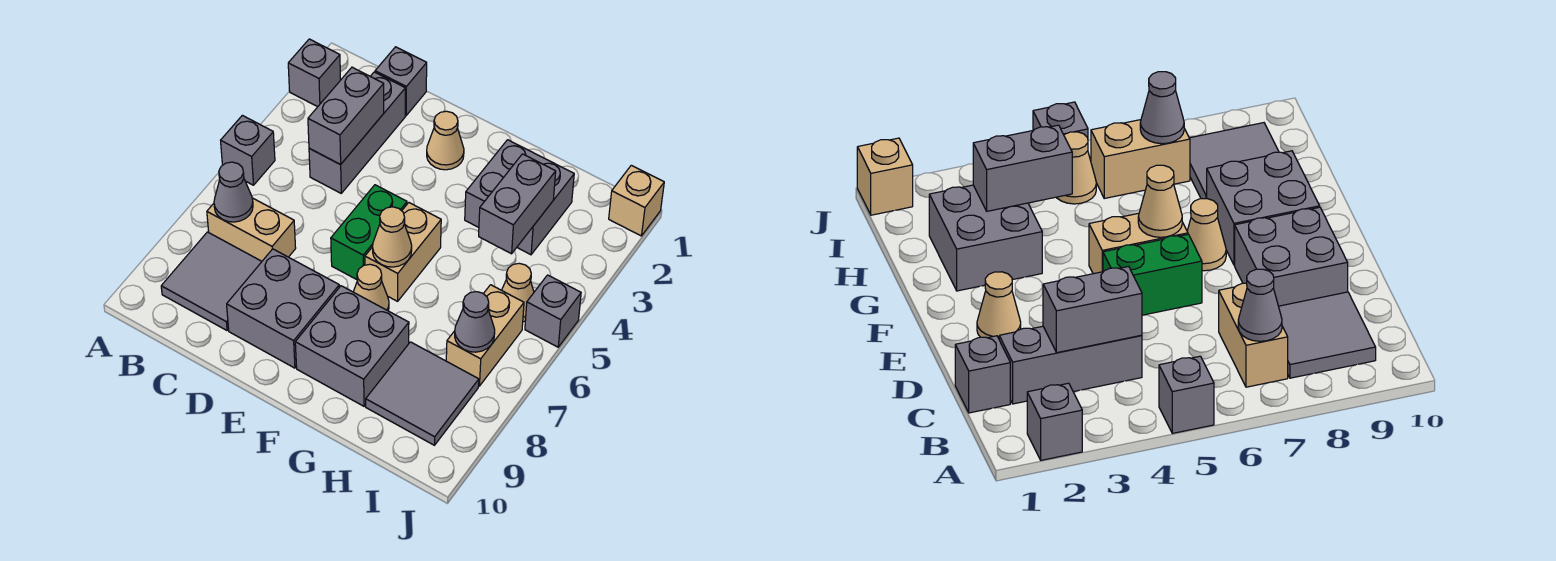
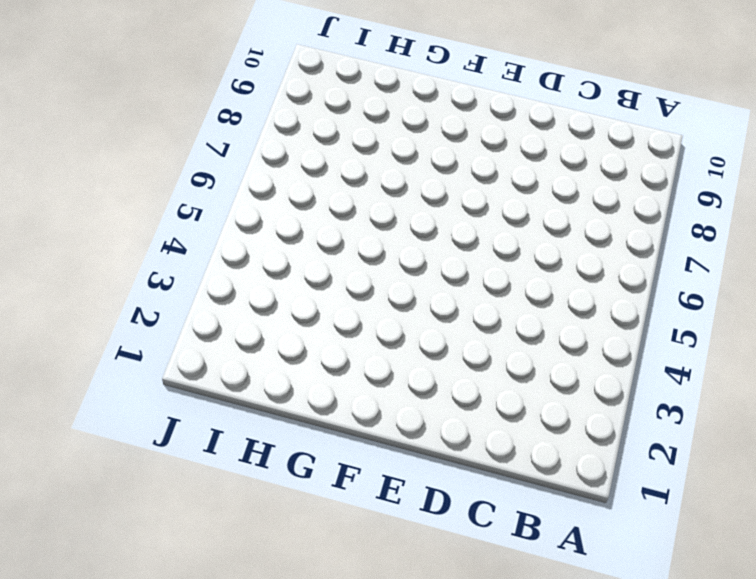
none -> grey brick A2 level 1
none -> grey brick A5 level 1
none -> tan brick B7:C7 level 1

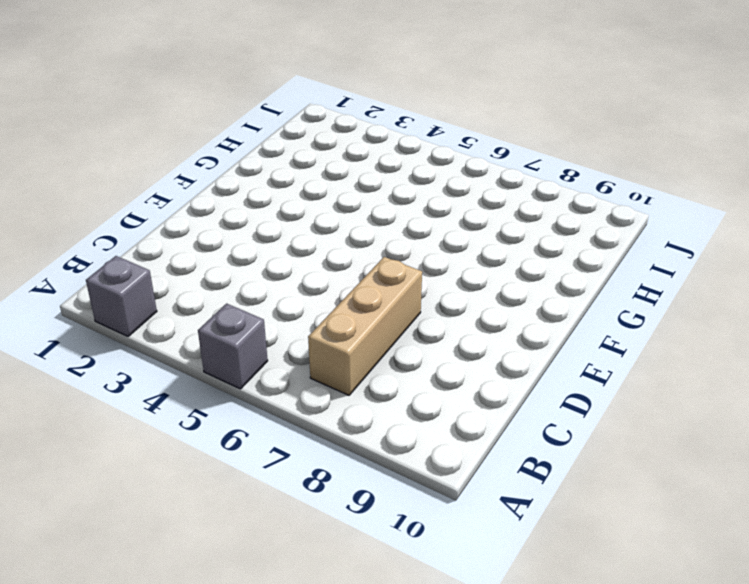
tan brick B7:D7 level 1 -> tan brick B7:C7 level 1
none -> grey tile B8:C9 level 1
none -> grey brick C1 level 1
none -> grey brick C2:C4 level 1

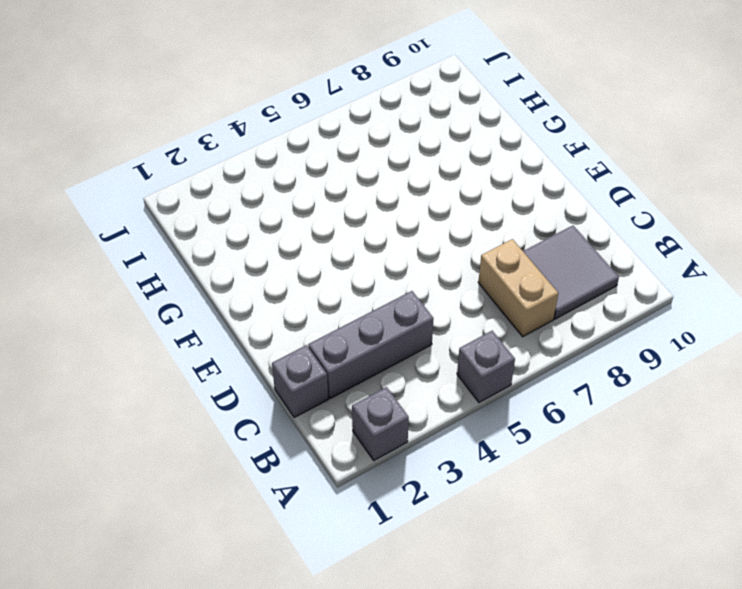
none -> grey brick D8:E9 level 1
none -> tan cone E2 level 1
none -> green brick E5:E6 level 1

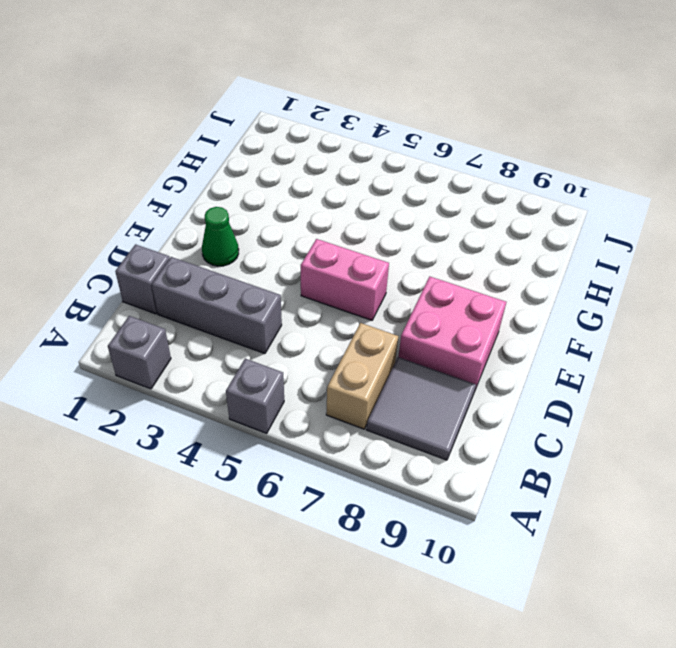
pink brick D8:E9 level 1 -> grey brick D8:E9 level 1
green cone E2 level 1 -> tan cone E2 level 1
pink brick E5:E6 level 1 -> green brick E5:E6 level 1
none -> tan brick F5:F6 level 1
none -> tan cone F7 level 1
none -> grey brick F8:G9 level 1

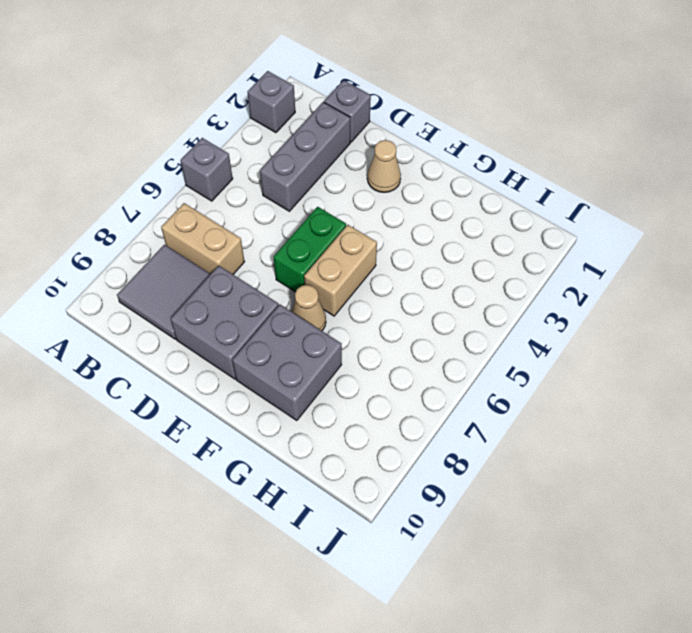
none -> grey brick G2:H3 level 1
none -> grey tile H8:I9 level 1
none -> tan cone I5 level 1

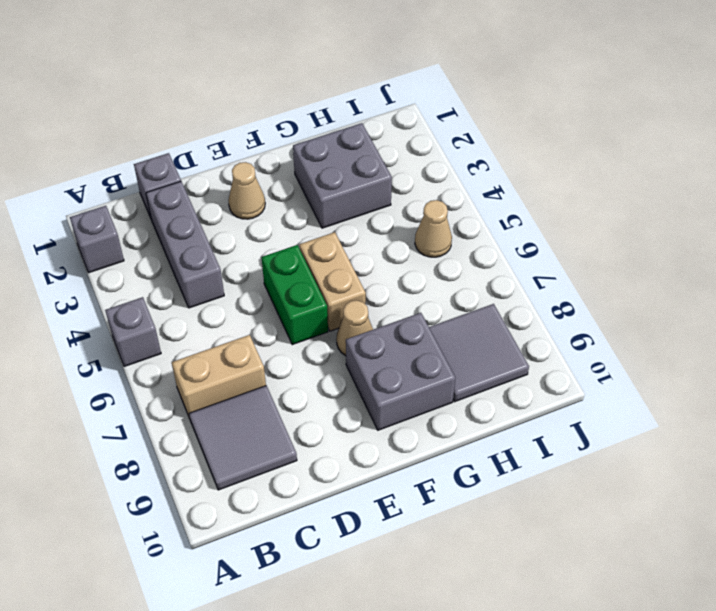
none -> grey brick D8:E9 level 1
none -> tan brick I6:I7 level 1
none -> tan brick J1 level 1

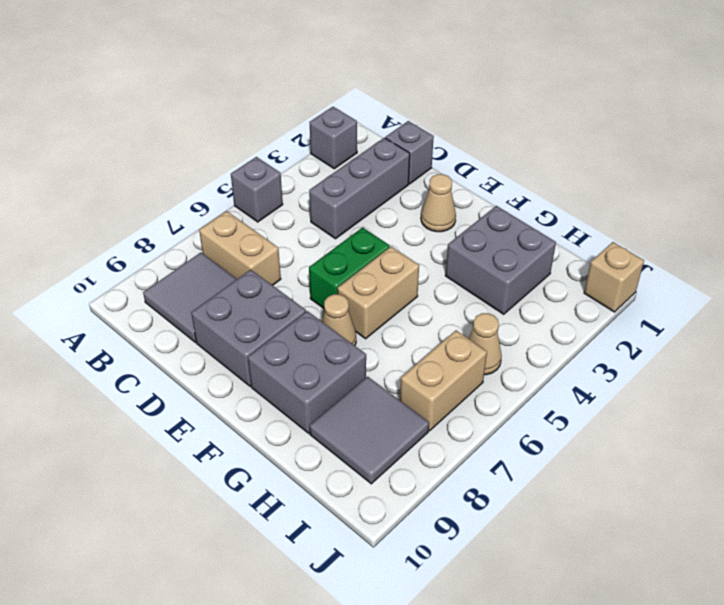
none -> grey brick J5 level 1
none -> grey cone B7 level 2
none -> grey brick C3:C4 level 2

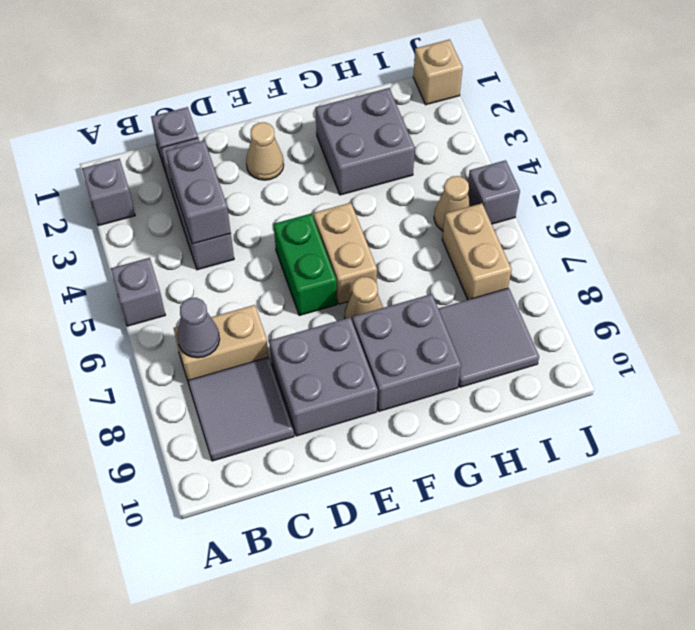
none -> tan cone F6 level 2
none -> grey brick H3:H4 level 2
none -> grey cone I7 level 2

